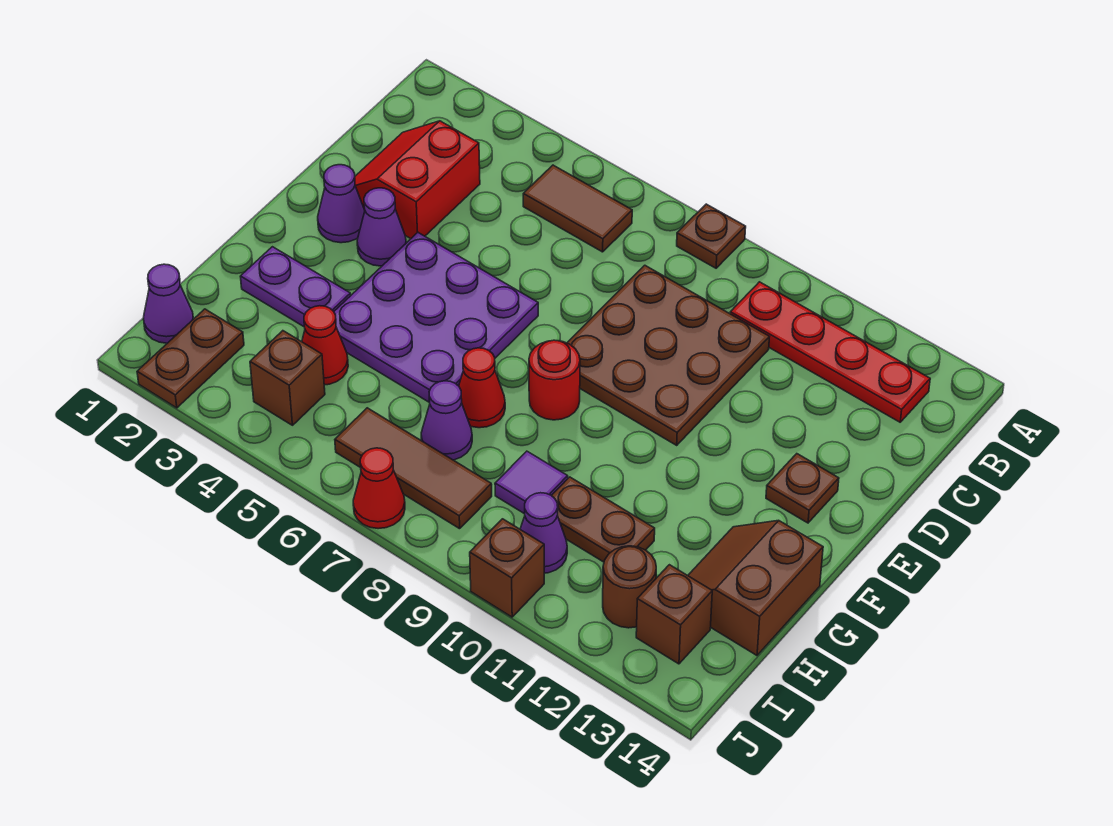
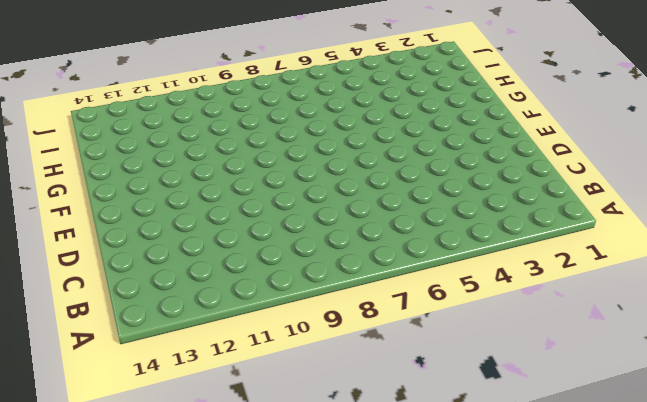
none -> brown plate A8 level 1
none -> brown tile B5:B6 level 1
none -> red plate B10:B13 level 1

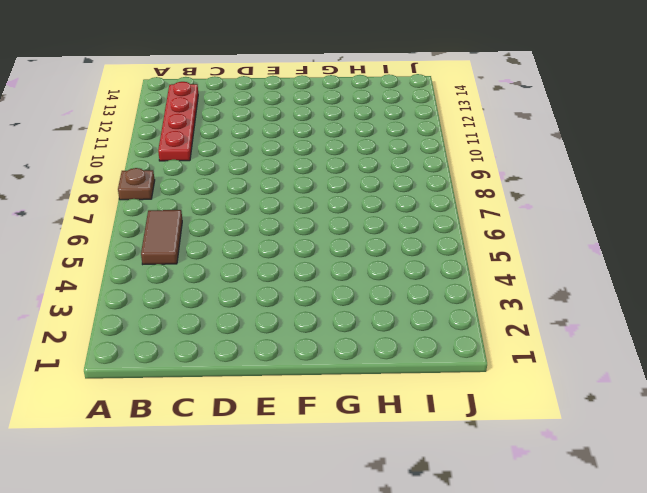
none -> red slope C2:D3 level 1 top 3
none -> brown plate C8:E10 level 1
none -> purple cone E2 level 1

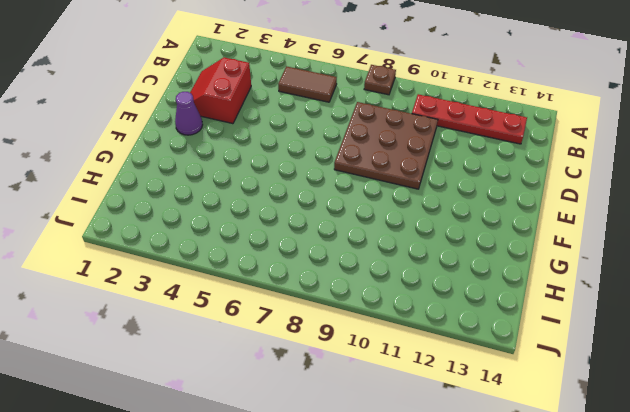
none -> purple cone E3 level 1
none -> purple plate E4:G6 level 1
none -> brown plate E13 level 1

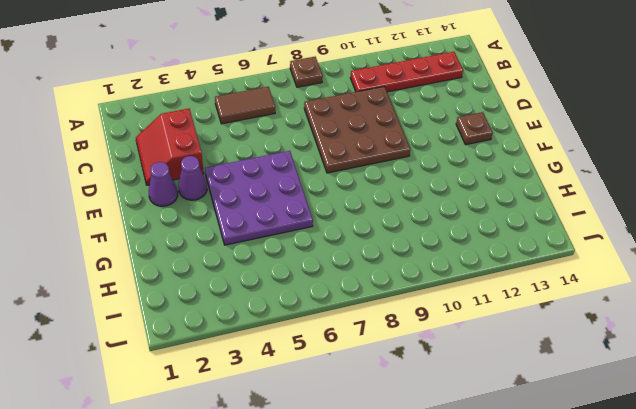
none -> red round brick F8 level 1
none -> purple plate G2:G3 level 1
none -> red cone G7 level 1

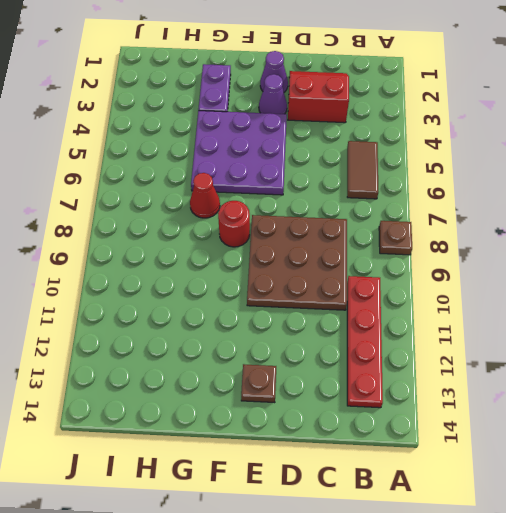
none -> brown slope G13:H14 level 1 top 14
none -> red cone H4 level 1
none -> purple cone H7 level 1

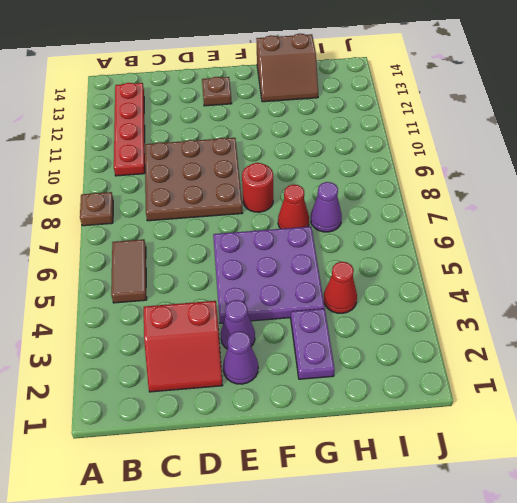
none -> purple tile H9 level 1
none -> brown plate H10:H11 level 1
none -> purple cone I1 level 1

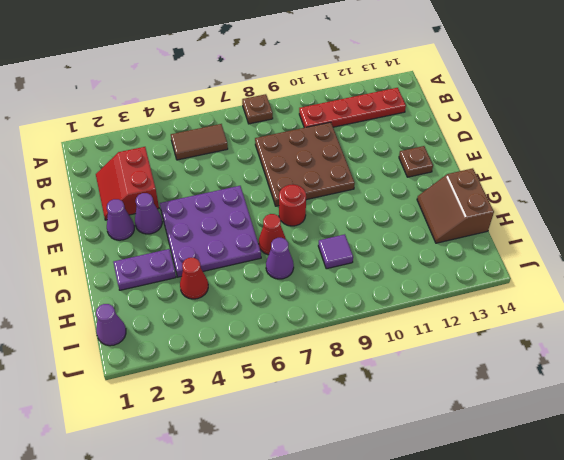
none -> brown plate H10:H11 level 1
none -> brown plate I2:J2 level 1
none -> brown brick I4 level 1

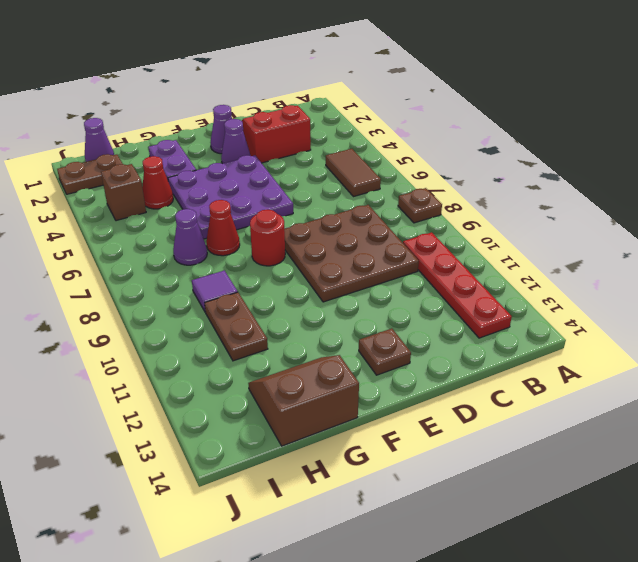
none -> brown tile I6:I8 level 1
none -> purple cone I10 level 1
none -> brown round brick I12 level 1

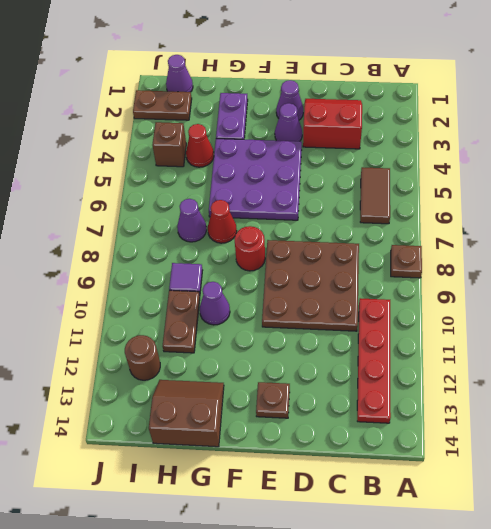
purple cone G10 level 1 -> purple cone I10 level 1
none -> brown tile I6:I8 level 1
none -> brown brick I13 level 1
none -> red cone J7 level 1

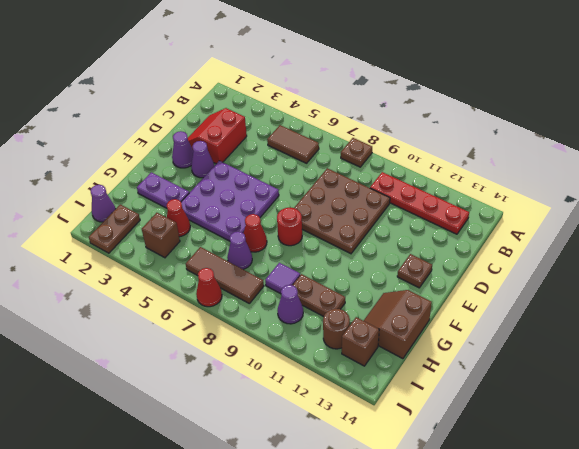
none -> brown brick J10 level 1

